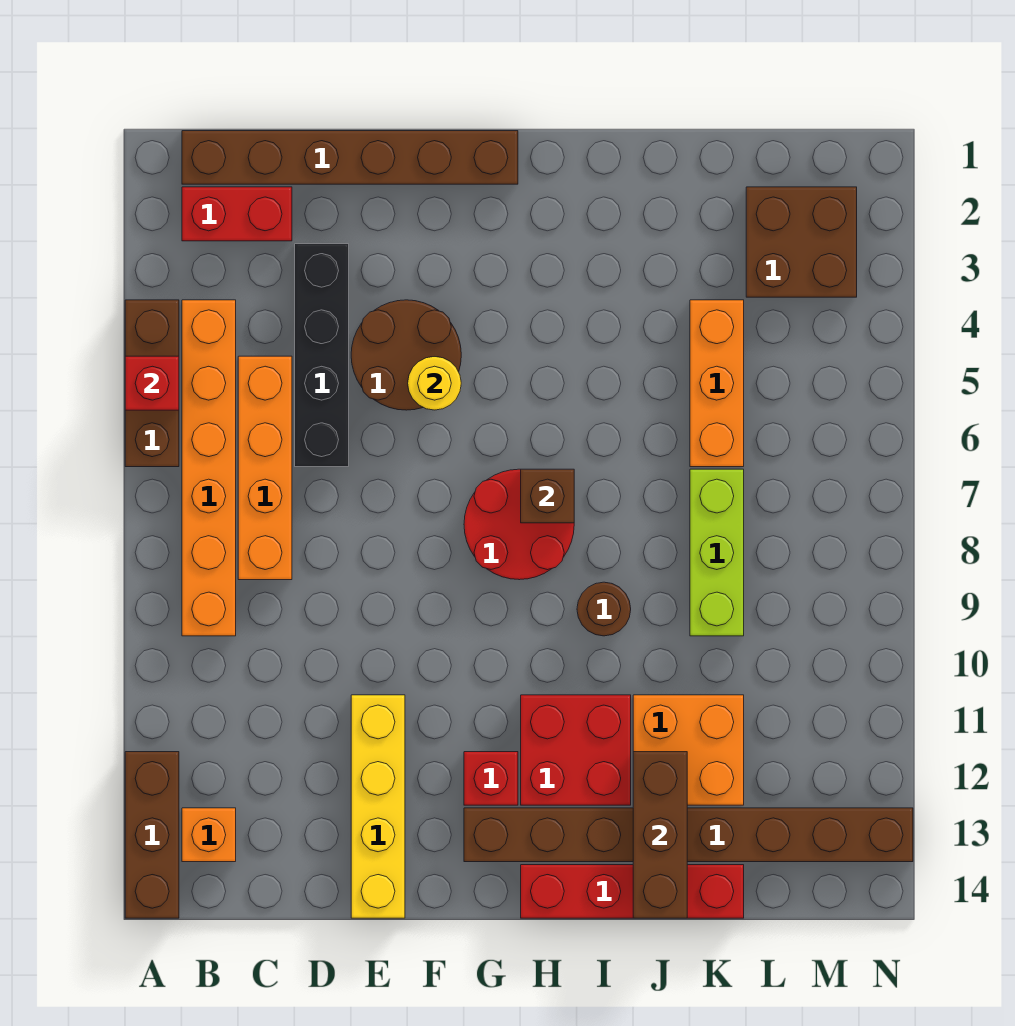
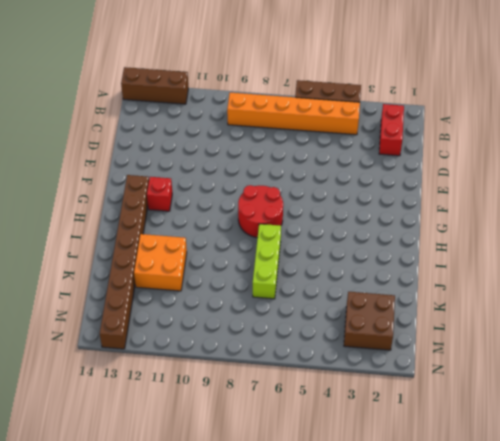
lime brick I7:K7 level 1 -> lime brick K7:K9 level 1
none -> brown brick B1:G1 level 1
none -> orange brick B13 level 1
none -> orange brick C5:C8 level 1

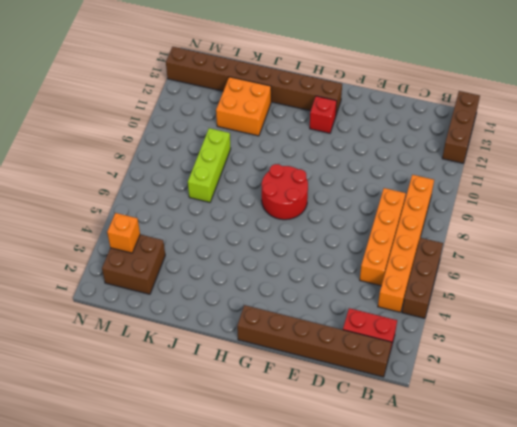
orange brick M3 level 2 -> orange brick B13 level 1
none -> black brick D3:D6 level 1
none -> brown round brick E4:F5 level 1
none -> yellow brick E11:E14 level 1

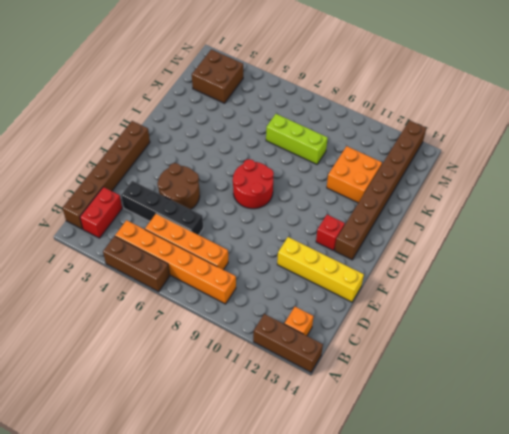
none -> red brick H11:I12 level 1
none -> red brick H14:K14 level 1
none -> brown round brick I9 level 1

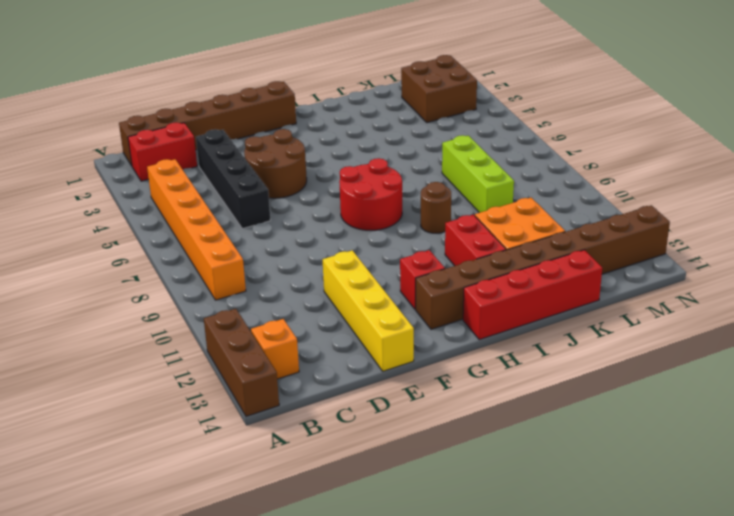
red brick I11:I12 level 1 -> red brick H11:I12 level 1
none -> brown brick A4:A6 level 1
none -> orange brick C5:C8 level 1
none -> orange brick K4:K6 level 1

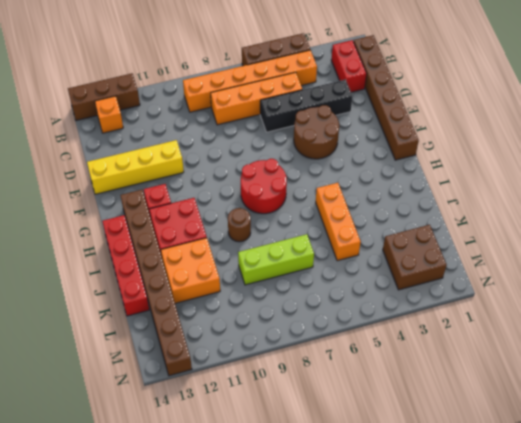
orange brick I5:K5 level 1 -> orange brick K4:K6 level 1
none -> red brick A5 level 2
none -> yellow round brick F5 level 2
none -> brown brick H7 level 2

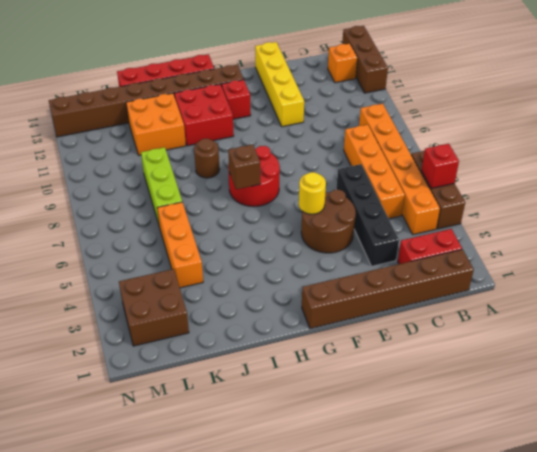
none -> brown brick J12:J14 level 2

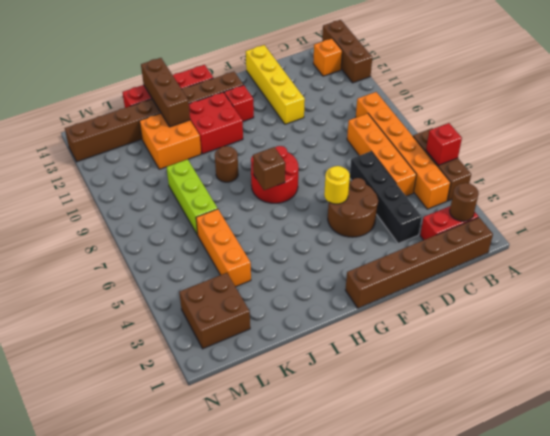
brown round brick B2 level 2 -> none

